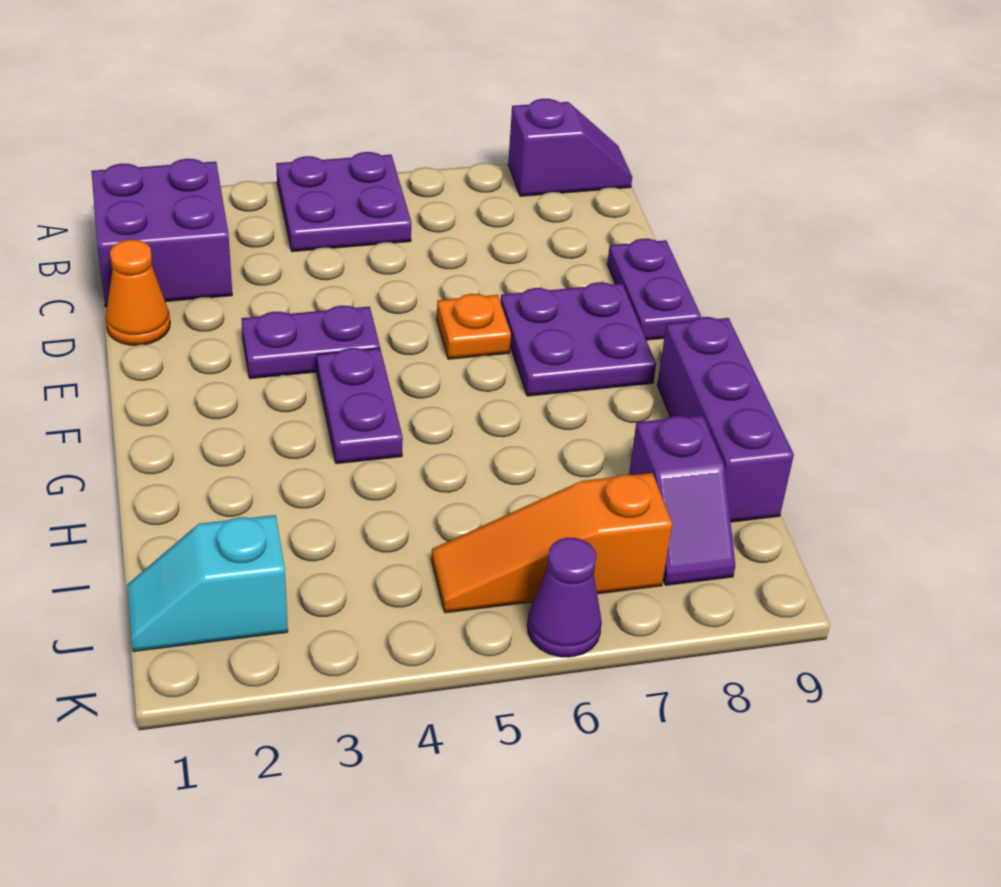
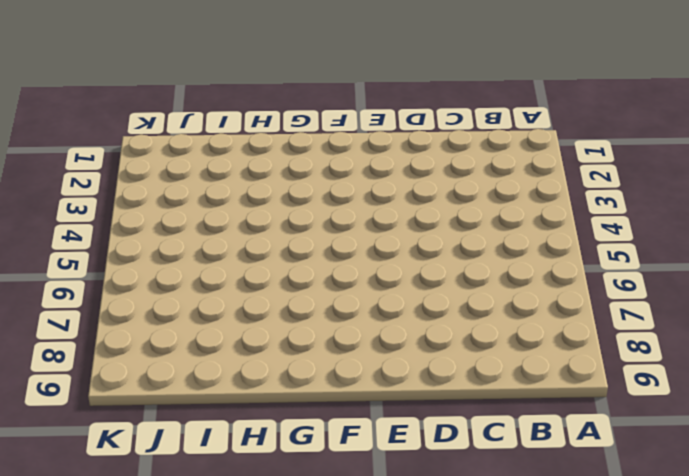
none -> purple plate A4:B5 level 1
none -> purple slope A8:A9 level 1 top 8
none -> purple brick B1:C2 level 1

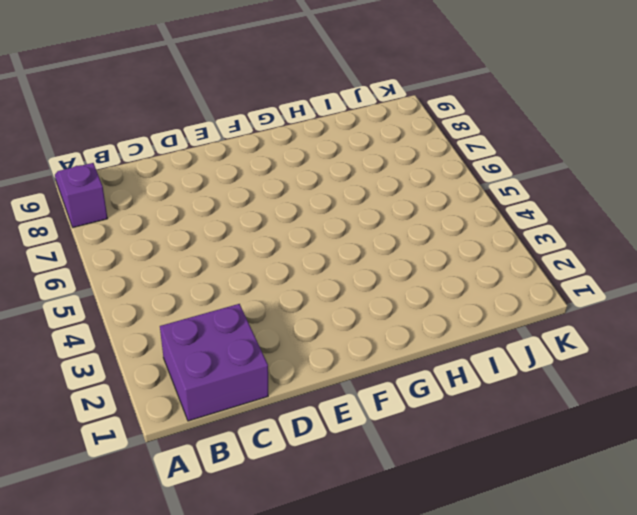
none -> purple plate A4:B5 level 1
none -> orange cone D1 level 1
none -> purple plate D9:E9 level 1

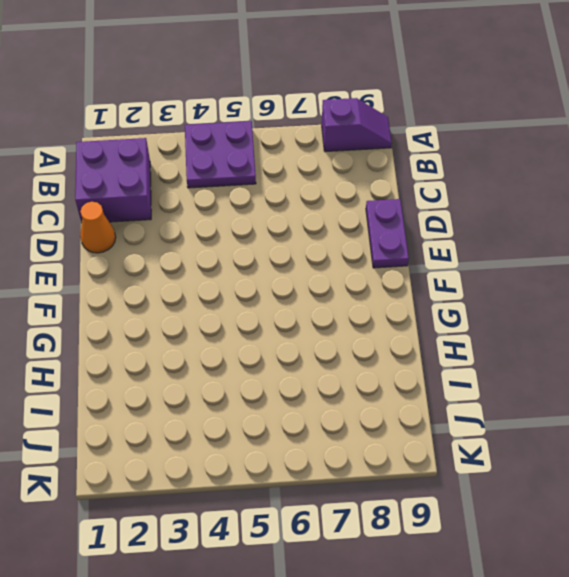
none -> purple plate E3:E4 level 1
none -> orange plate E6 level 1
none -> purple plate E7:F8 level 1

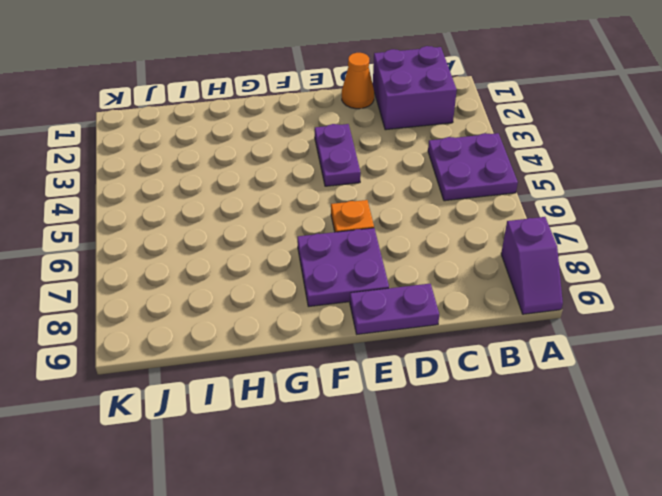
none -> purple plate F4:G4 level 1
none -> purple brick G9:I9 level 1
none -> purple slope I8:J8 level 1 top I

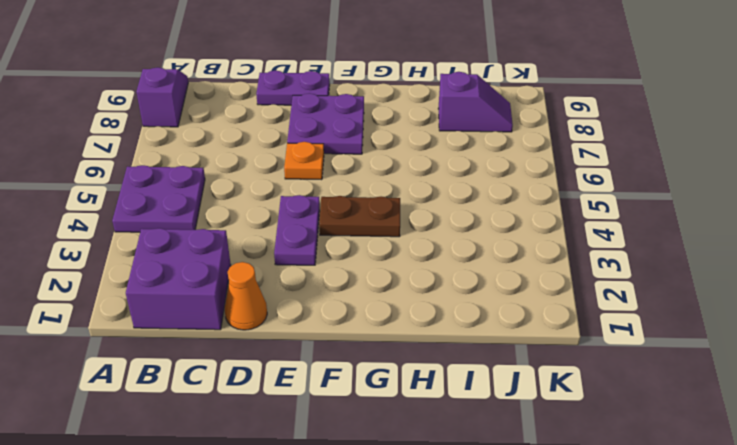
brown plate F4:G4 level 1 -> purple plate F4:G4 level 1
none -> purple brick G9:I9 level 1
none -> cyan slope J1:J2 level 1 top 2
none -> orange slope J5:J7 level 1 top 7

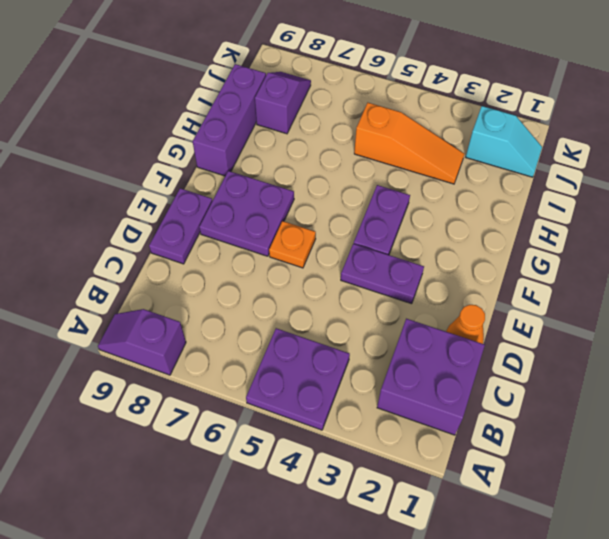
orange slope I3:I5 level 1 top 5 -> orange slope J5:J7 level 1 top 7
none -> purple cone K6 level 1

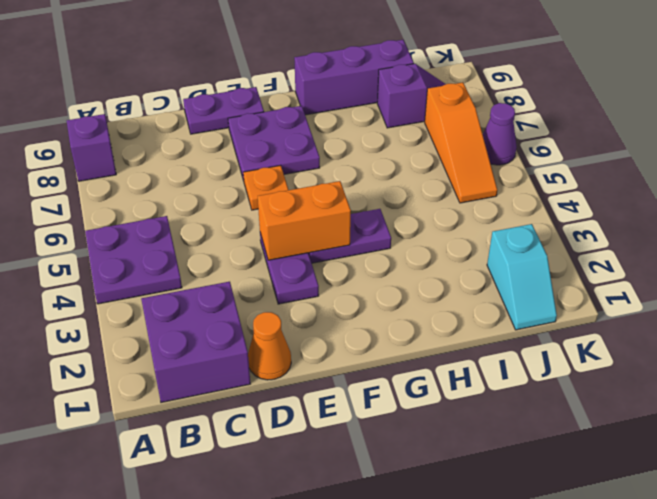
orange brick E4:F4 level 2 -> none

